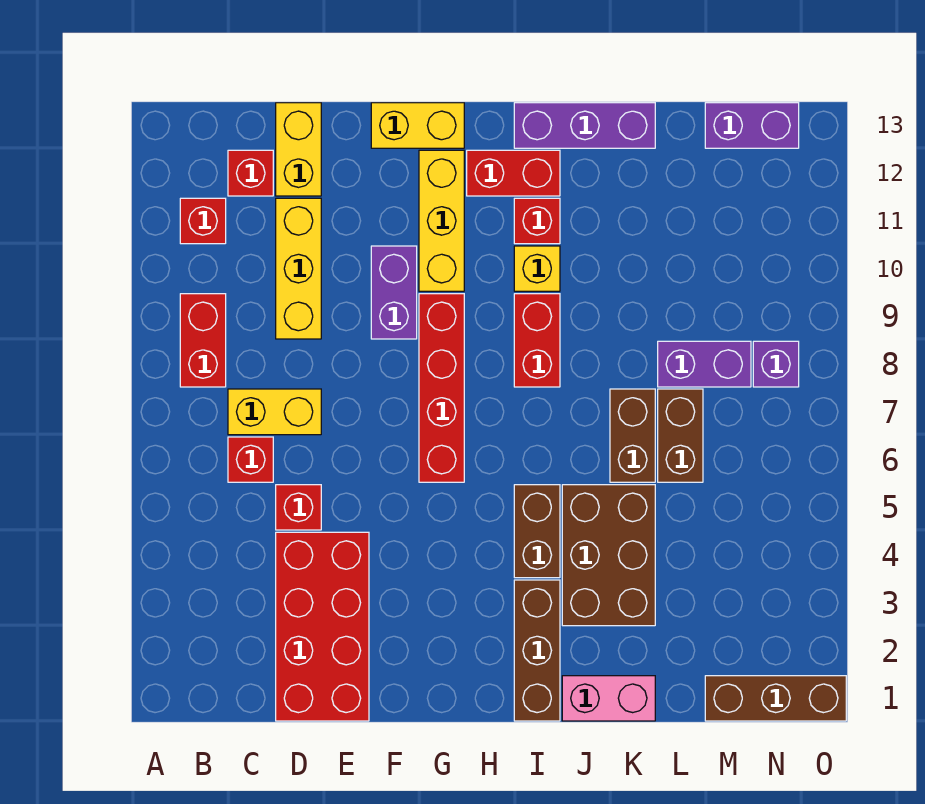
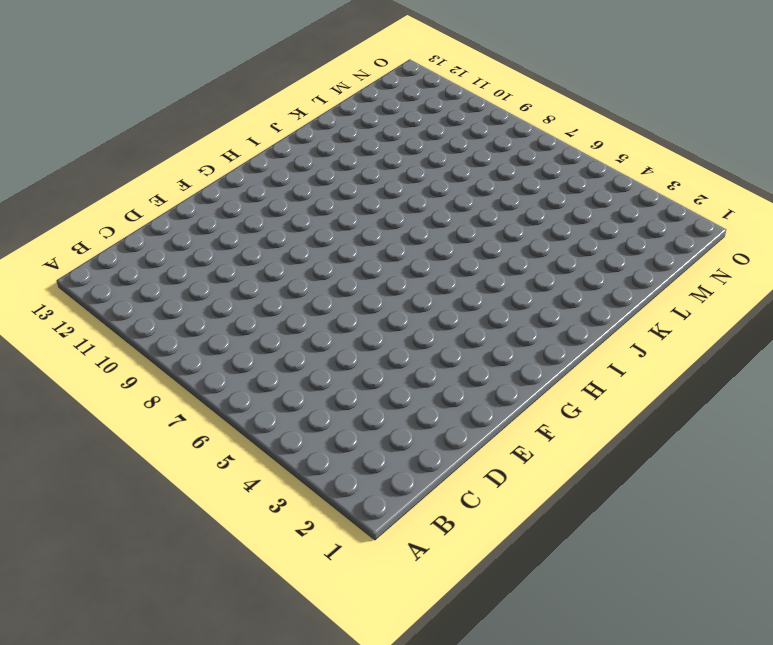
none -> red brick B8:B9 level 1
none -> red brick B11 level 1
none -> red brick C6 level 1

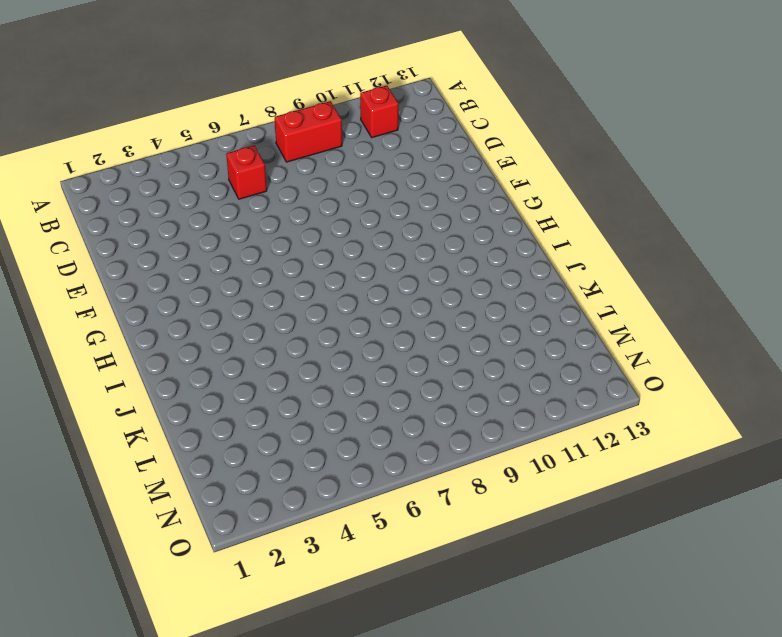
none -> yellow brick C7:D7 level 1
none -> red brick C12 level 1
none -> red brick D1:E4 level 1

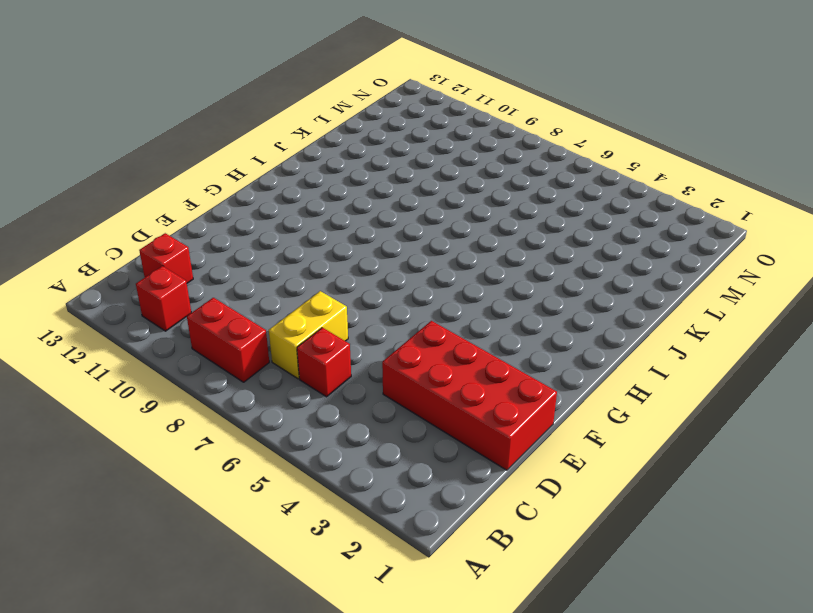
none -> red brick D5 level 1
none -> yellow brick D9:D11 level 1
none -> yellow brick D12:D13 level 1

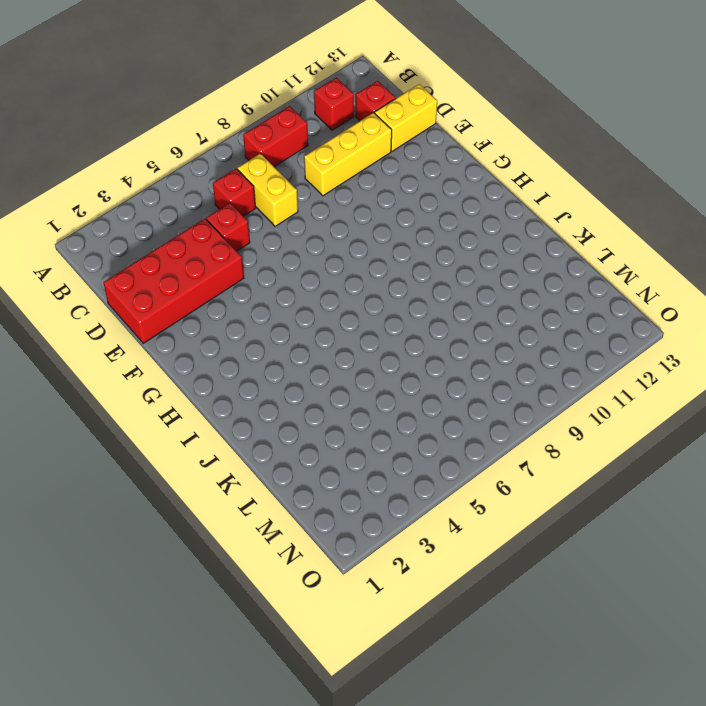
none -> purple brick F9:F10 level 1
none -> yellow brick F13:G13 level 1
none -> red brick G6:G9 level 1

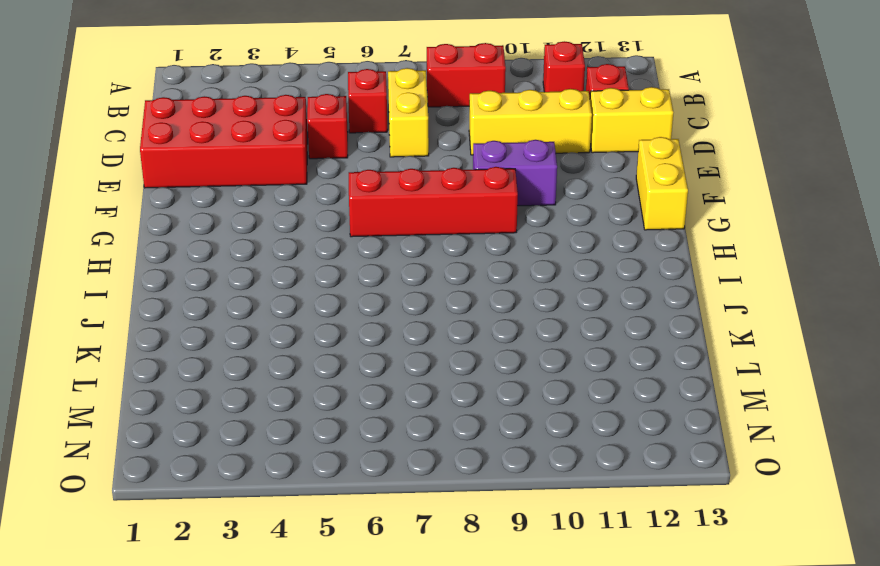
none -> yellow brick G10:G12 level 1
none -> red brick H12:I12 level 1
none -> brown brick I1:I3 level 1

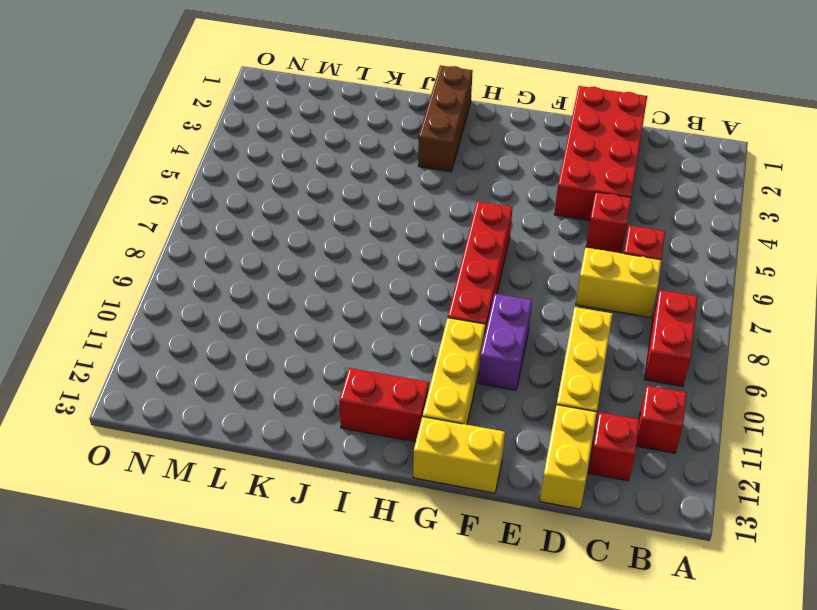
none -> brown brick I4:I5 level 1
none -> red brick I8:I9 level 1
none -> yellow brick I10 level 1

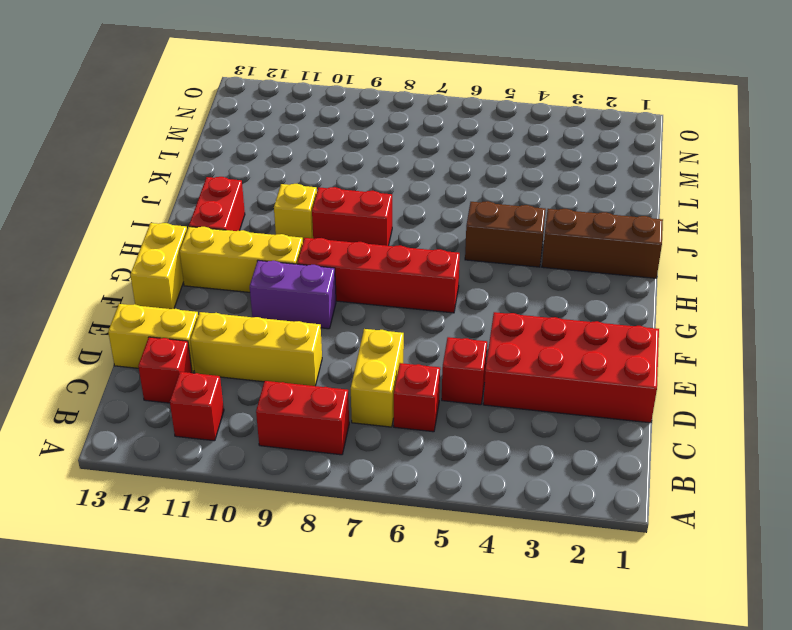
none -> red brick I11 level 1
none -> purple brick I13:K13 level 1
none -> pink brick J1:K1 level 1

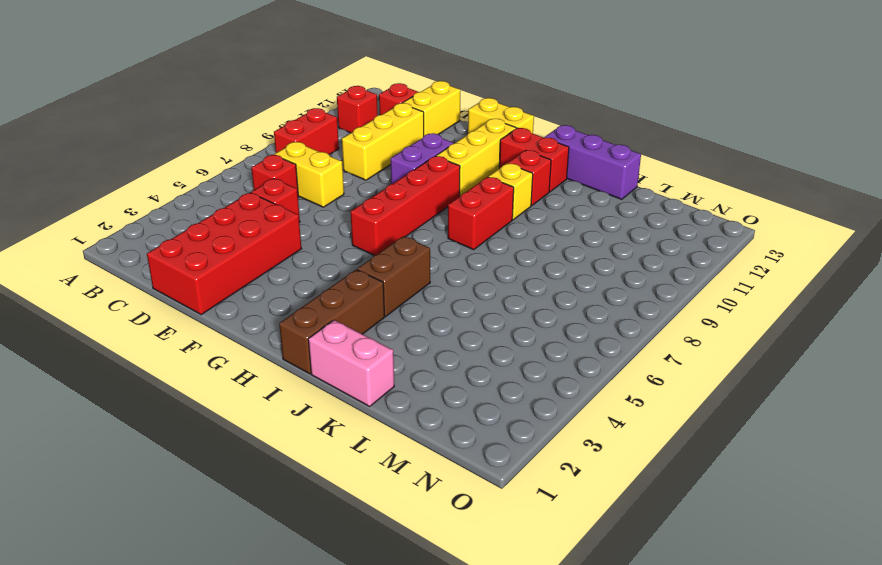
none -> brown brick J3:K5 level 1
none -> brown brick K6:K7 level 1
none -> brown brick L6:L7 level 1

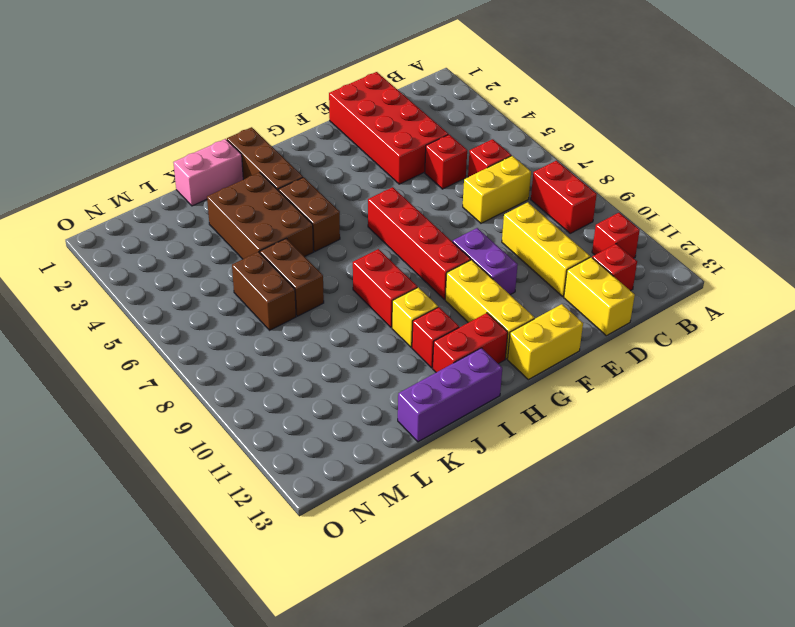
none -> purple brick L8:M8 level 1
none -> brown brick M1:O1 level 1
none -> purple brick M13:N13 level 1

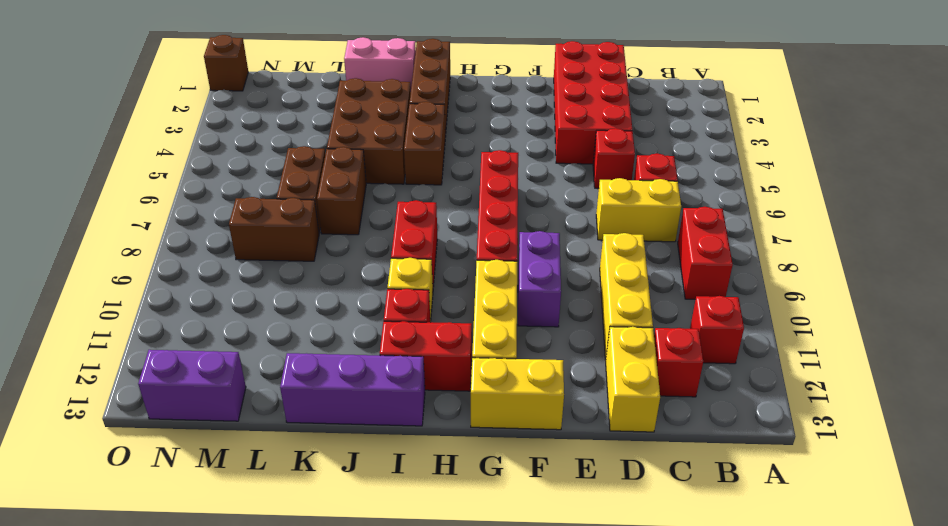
brown brick L8:M8 level 1 -> purple brick L8:M8 level 1
brown brick O1 level 1 -> brown brick M1:O1 level 1
none -> purple brick N8 level 1

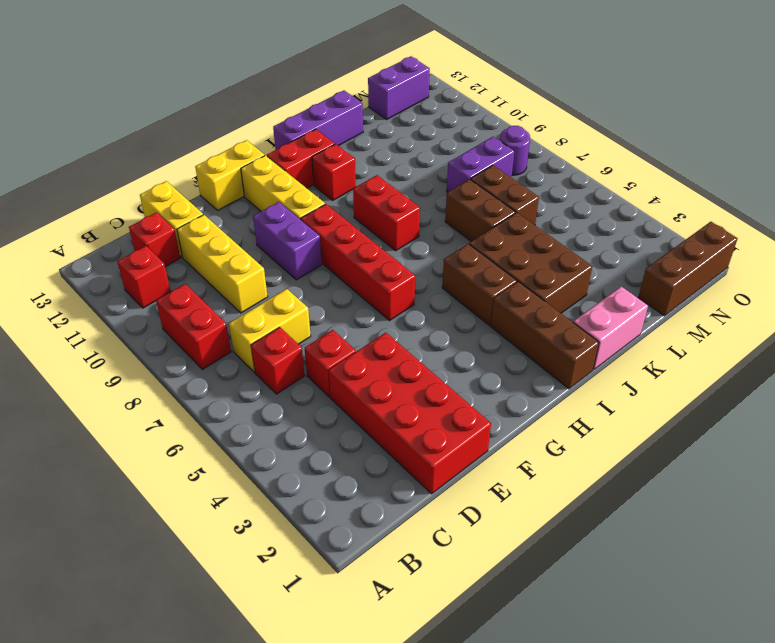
purple round brick N8 level 1 -> purple brick N8 level 1
none -> yellow brick I10 level 1

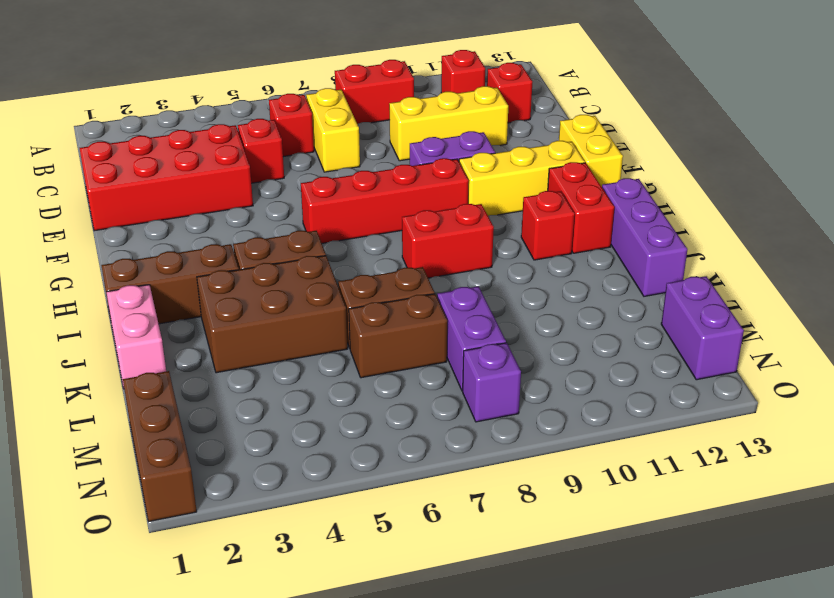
none -> yellow brick D12:D13 level 1
none -> yellow brick I10 level 1

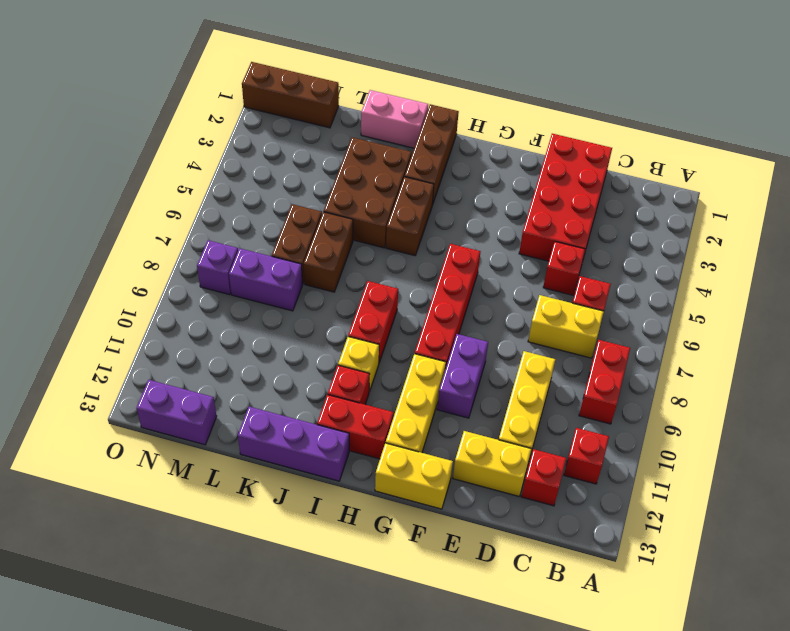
yellow brick D12:E12 level 1 -> yellow brick D12:D13 level 1

